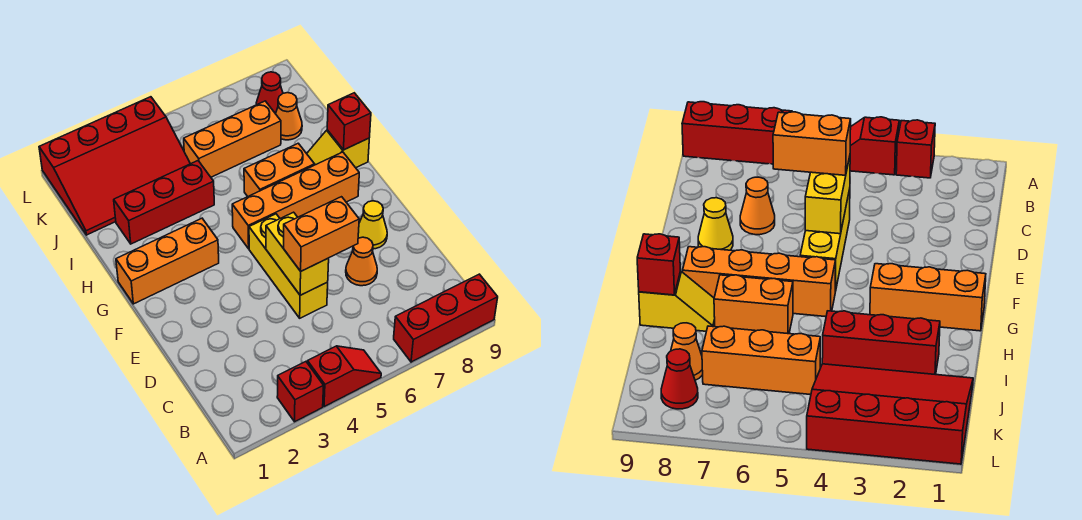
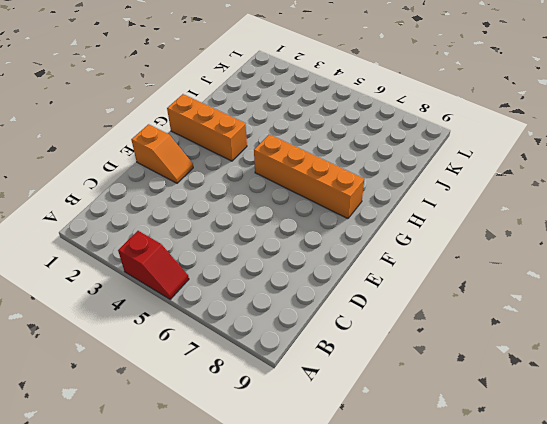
orange slope E1:E2 level 1 top 1 -> none
none -> red brick A3 level 1
none -> red brick A7:A9 level 1
none -> yellow brick D5:F5 level 1

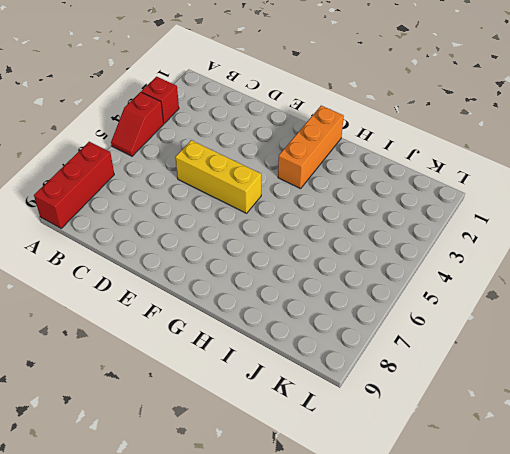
none -> orange cone D7 level 1
none -> yellow cone E8 level 1
none -> orange brick G5:G8 level 1

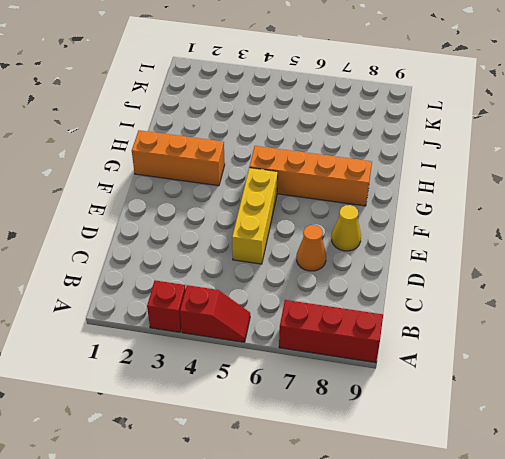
none -> orange brick H6:H7 level 1
none -> yellow slope H8:H9 level 1 top 9
none -> red brick I2:I4 level 1

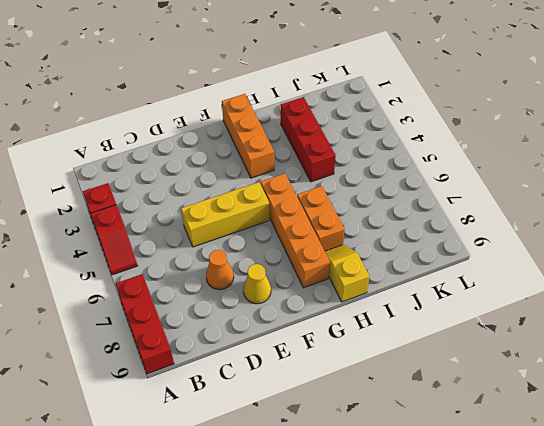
none -> red slope J1:L4 level 1 top L
none -> orange brick J5:J7 level 1
none -> orange cone J8 level 1

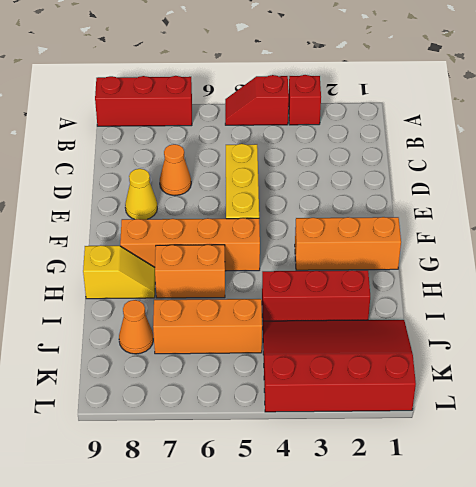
none -> red cone K8 level 1
none -> yellow brick D5:E5 level 2
none -> red brick H9 level 2

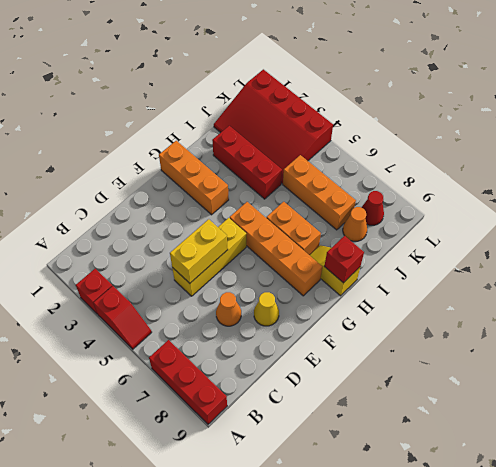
none -> orange brick D5:D6 level 3

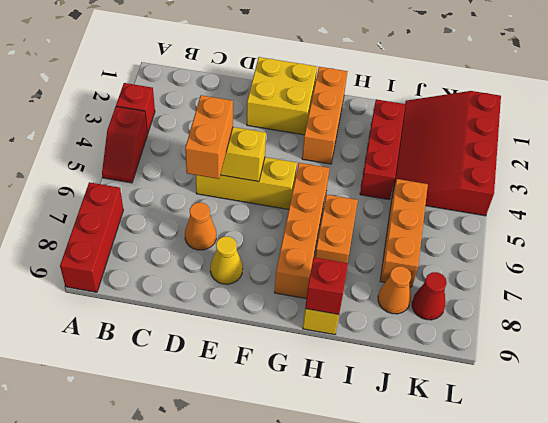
yellow brick E1:F2 level 1 -> none

